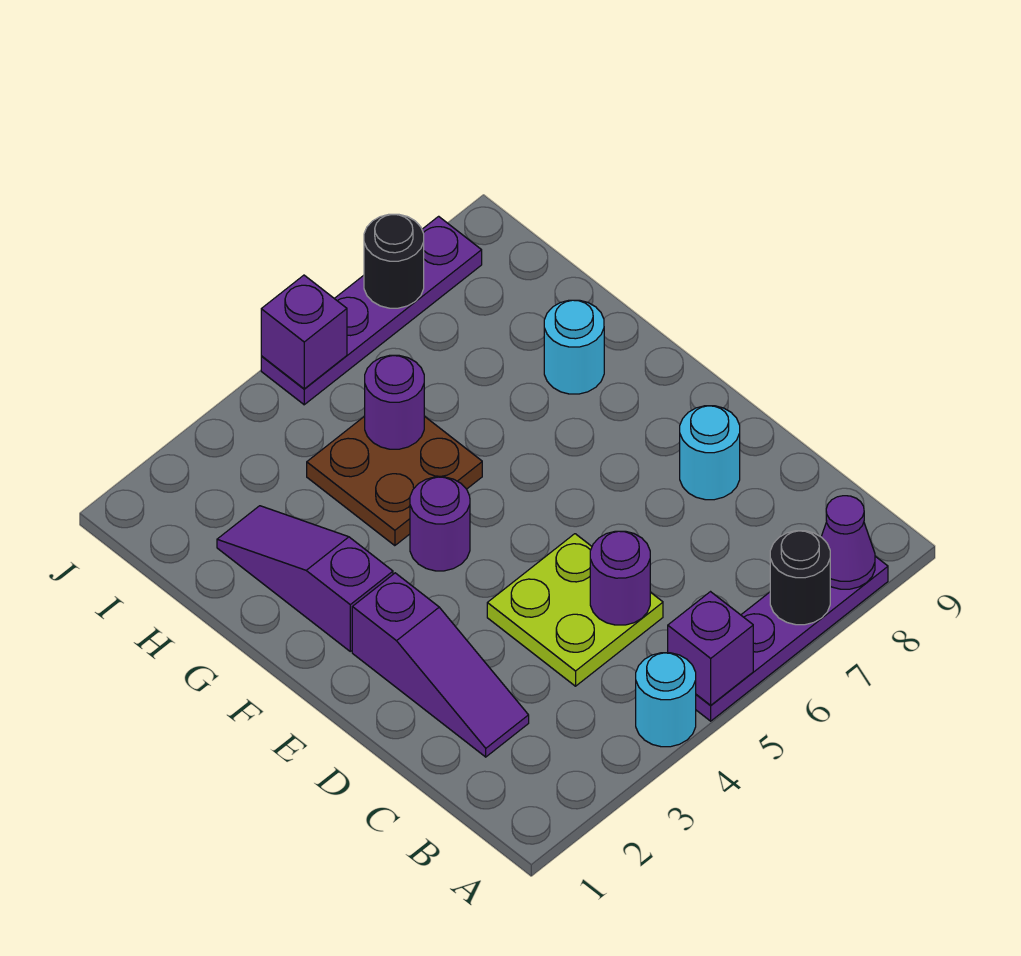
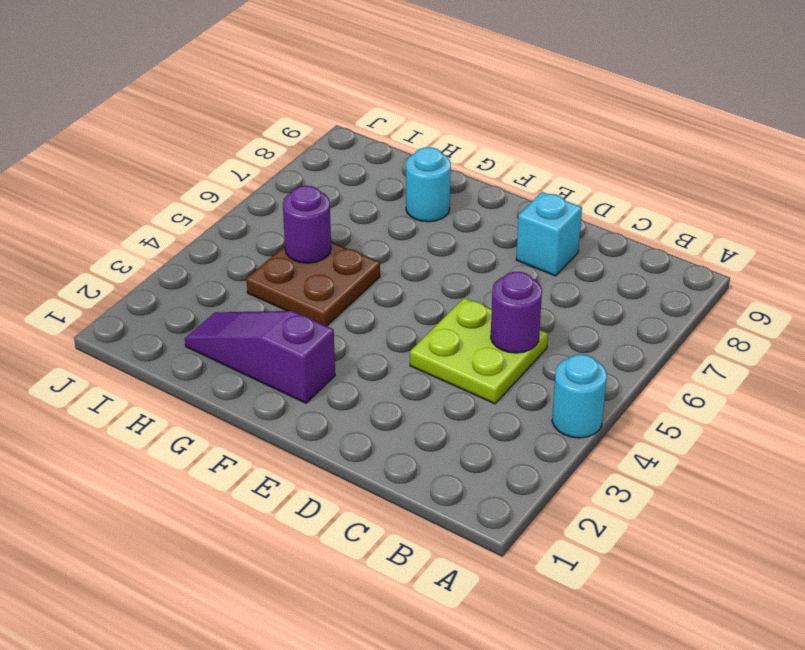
cyan brick D8 level 1 -> cyan round brick D8 level 1
none -> purple plate A5:A8 level 1
none -> purple slope C2:E2 level 1 top E
none -> purple round brick F4 level 1

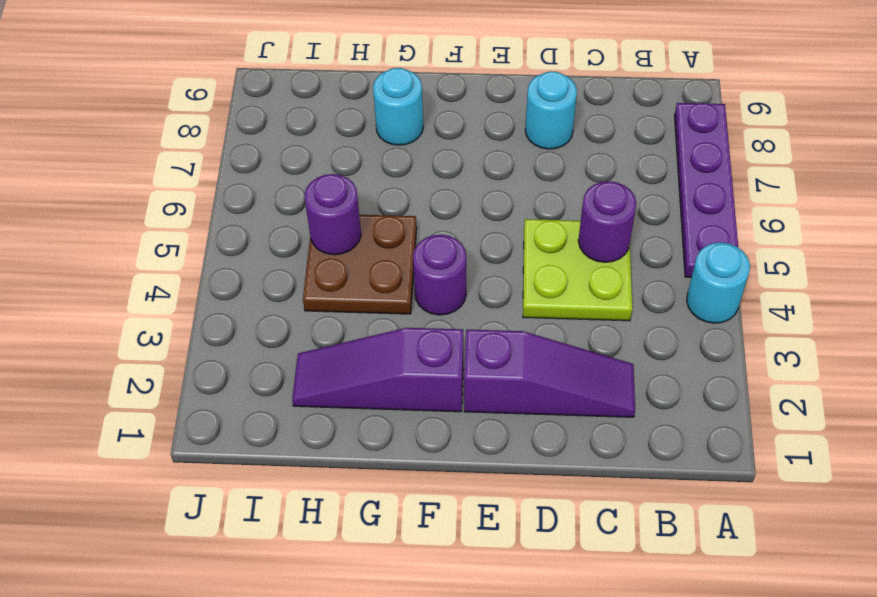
none -> purple plate J5:J8 level 1
none -> purple brick A5 level 2
none -> black round brick A7 level 2

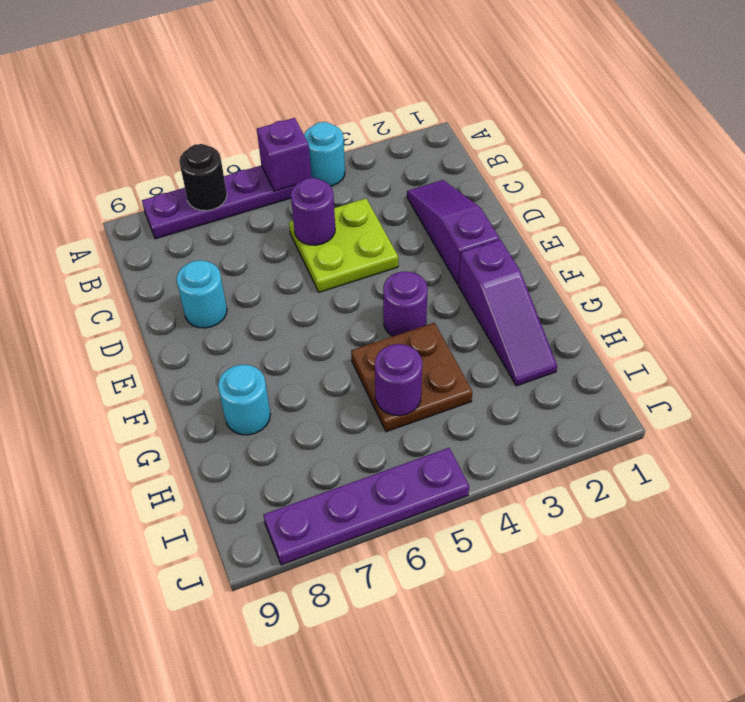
none -> purple cone A8 level 2
none -> purple brick J5 level 2
none -> black round brick J7 level 2

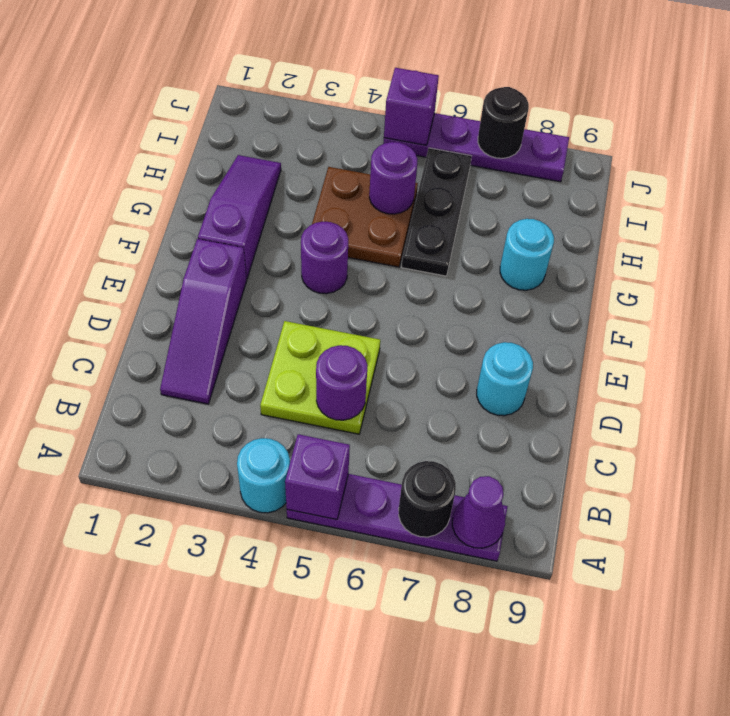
black plate G6:I6 level 1 -> none

